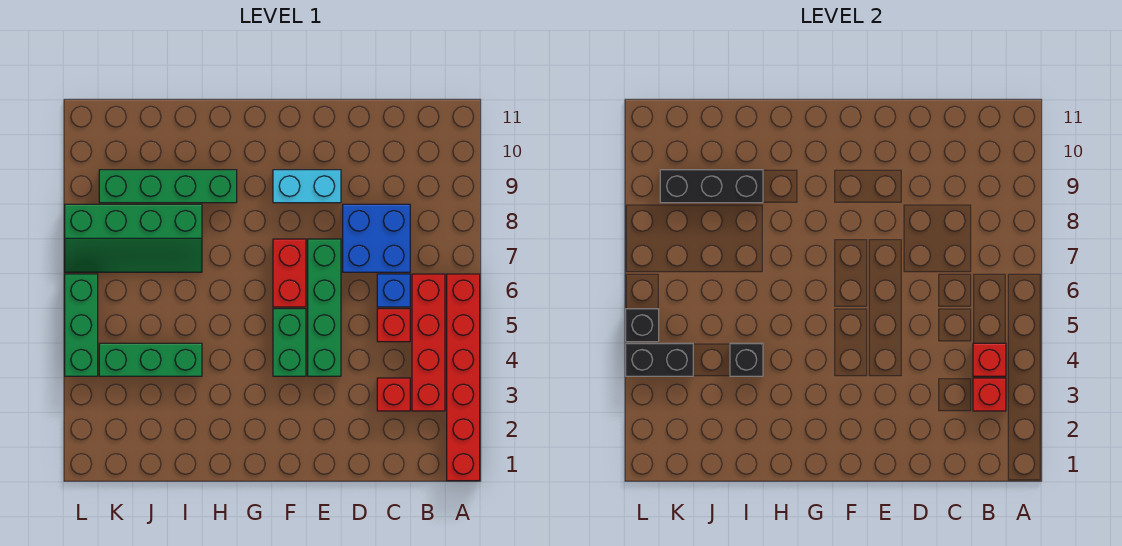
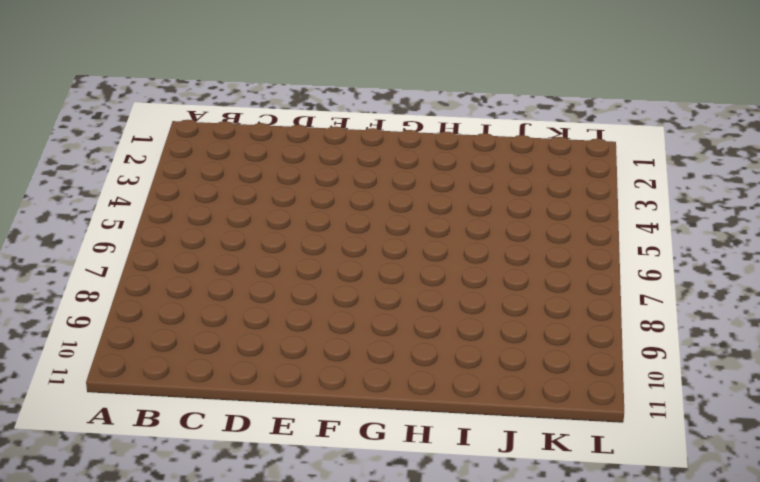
none -> red brick A1:A6 level 1
none -> red brick B3:B6 level 1
none -> red brick C3 level 1

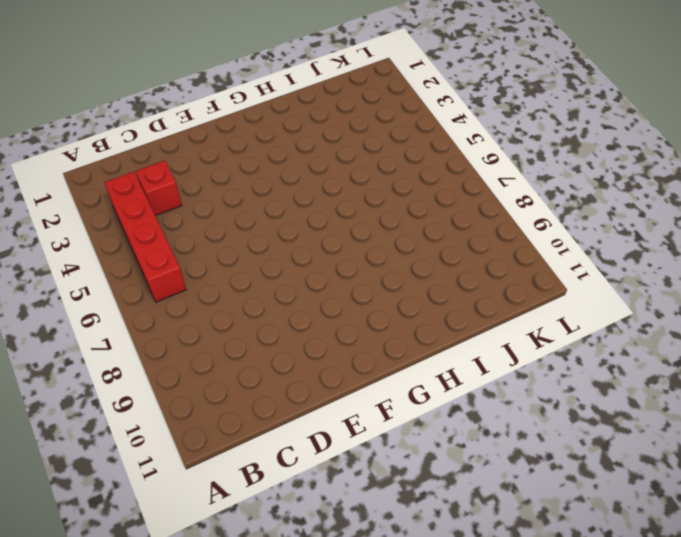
none -> red brick A1:A6 level 1
none -> red brick C5 level 1
none -> blue brick C6 level 1

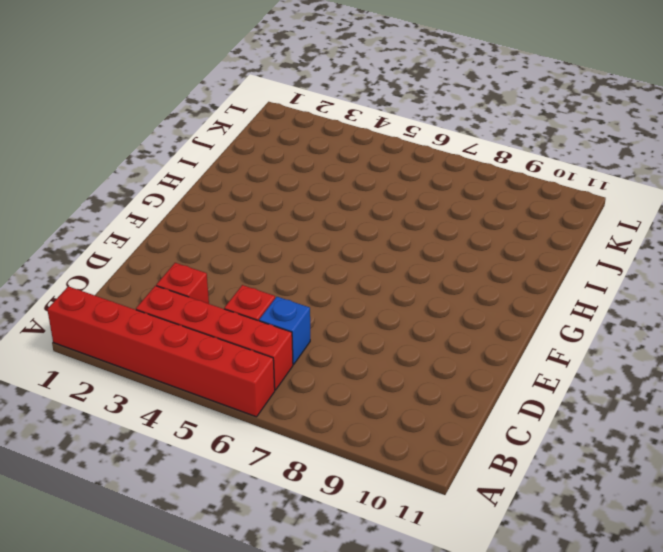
none -> blue brick C7:D8 level 1
none -> green brick E4:E7 level 1
none -> cyan brick E9:F9 level 1

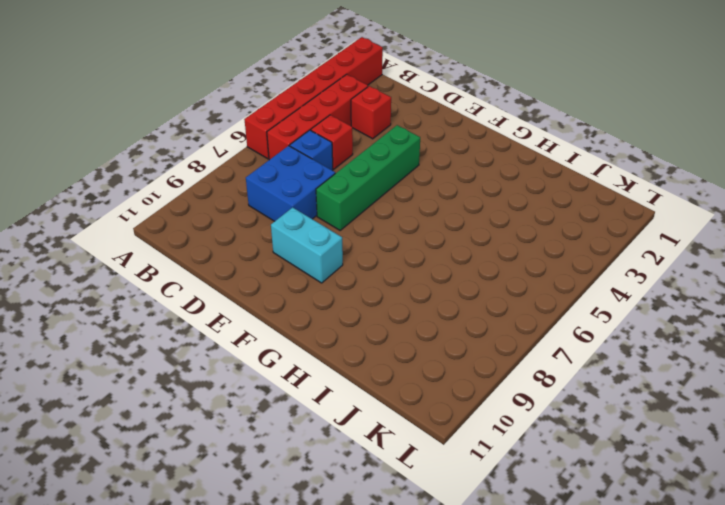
none -> green brick F4:F5 level 1
none -> red brick F6:F7 level 1
none -> green brick H9:K9 level 1

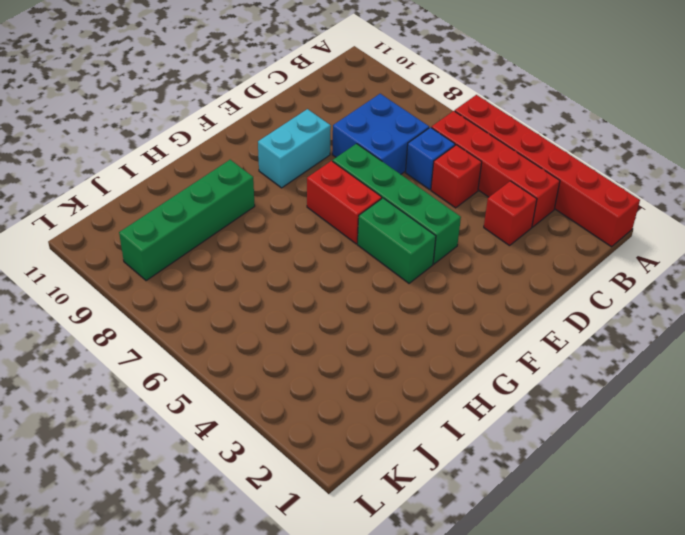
none -> green brick I4:K4 level 1
none -> green slope I7:L8 level 1 top 8
none -> green brick L4:L6 level 1

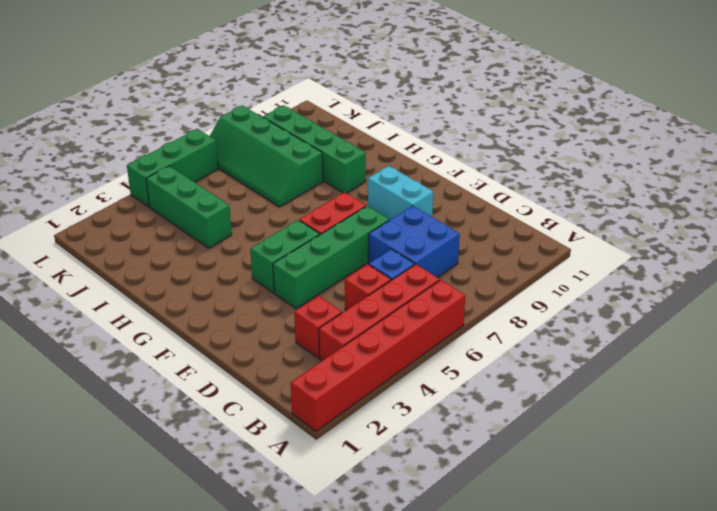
none -> red brick B3 level 2
none -> red brick B4 level 2
none -> black brick I4 level 2

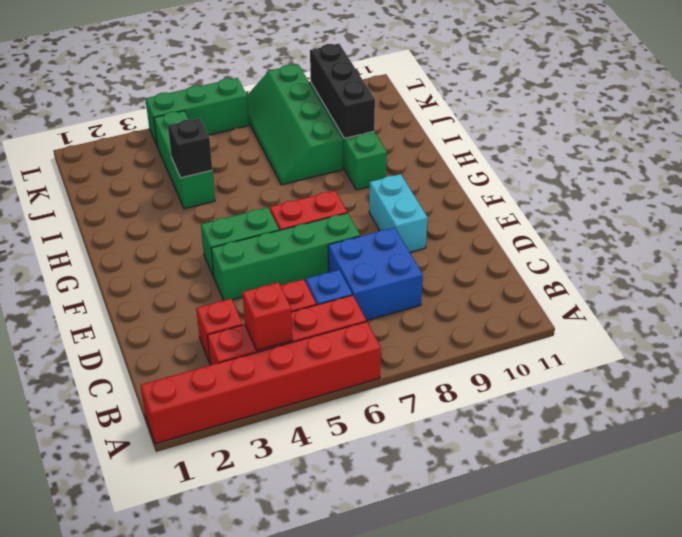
none -> red brick B3 level 2
none -> black brick K4:L4 level 2
none -> black brick L5 level 2

